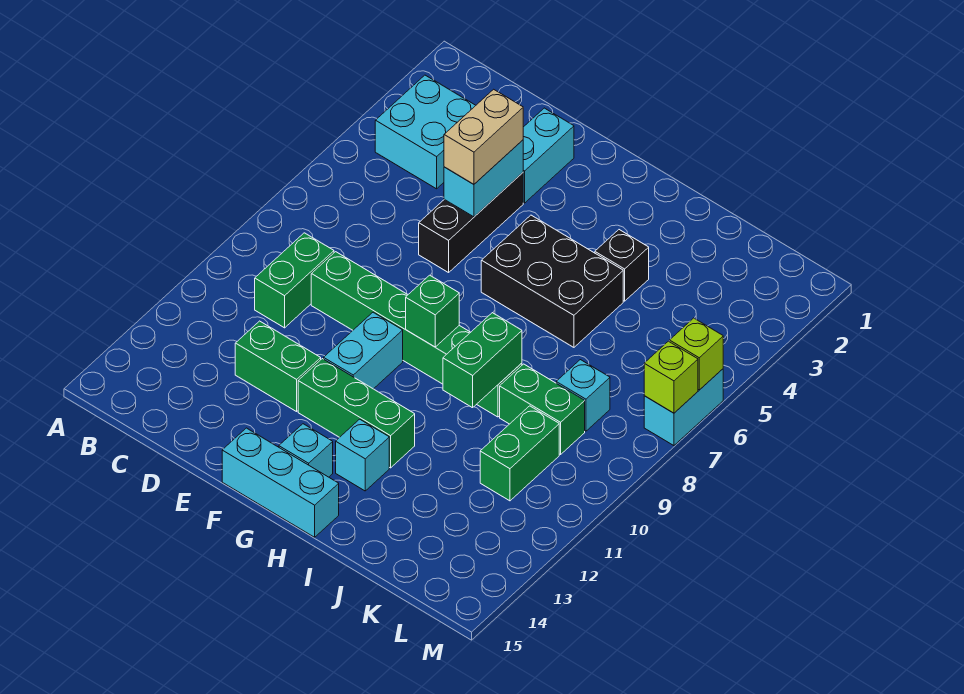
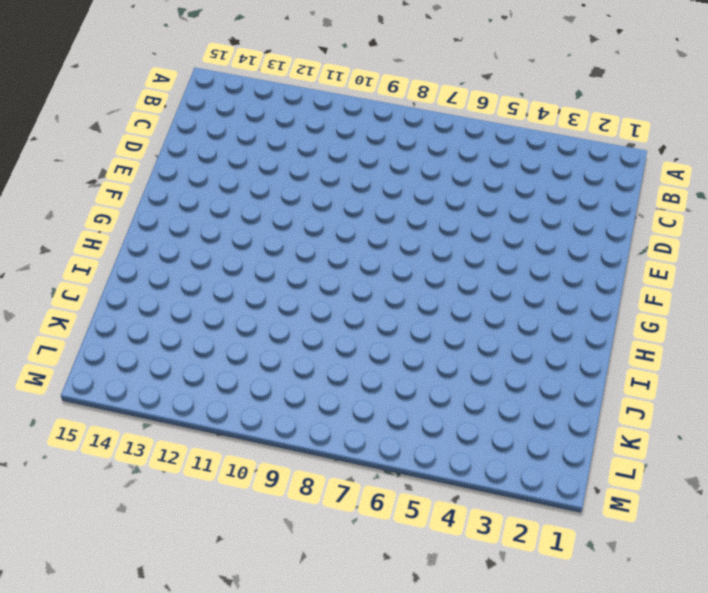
none -> cyan brick B3:C4 level 1
none -> green brick C9:C10 level 1
none -> green brick D9:I9 level 1

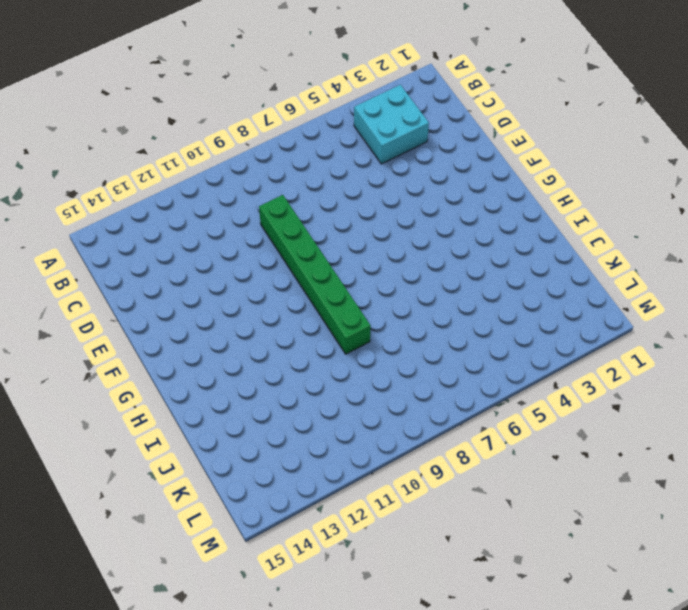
none -> green brick C9:C10 level 1
none -> green brick D12:E12 level 1
none -> cyan brick E2:E3 level 1

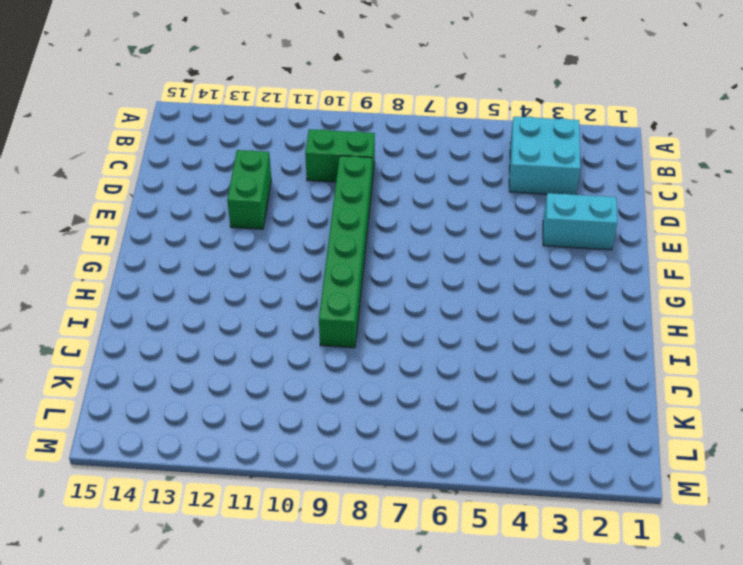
none -> black brick E4:E6 level 1
none -> cyan brick F10:F11 level 1
none -> green brick F12:H12 level 1

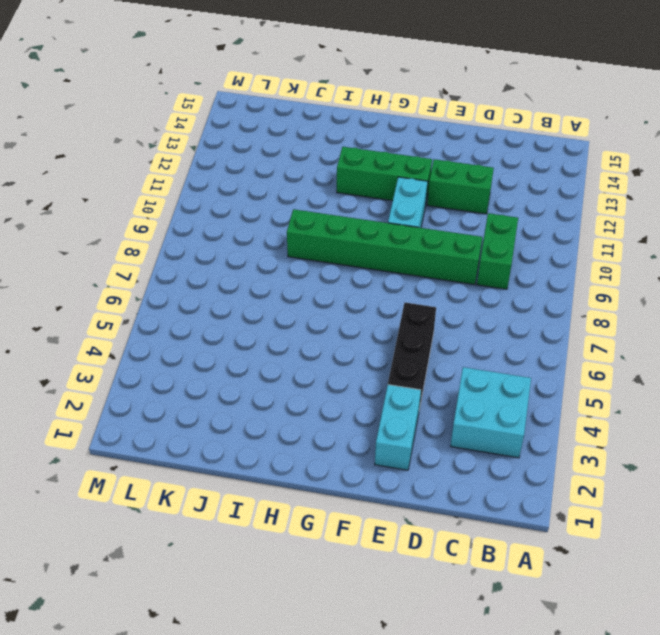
none -> cyan brick F15:H15 level 1
none -> black brick G5:I6 level 1
none -> cyan brick G14 level 1

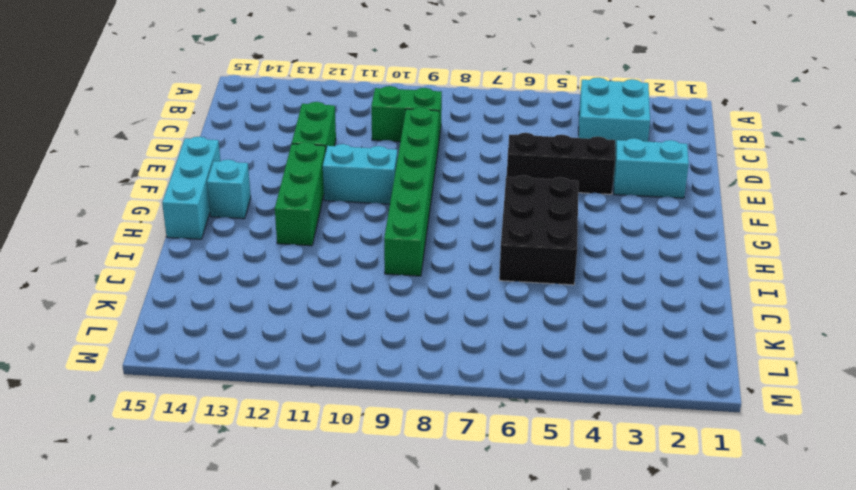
none -> cyan brick H13 level 1
none -> black brick I4 level 1
none -> green brick J9:K9 level 1

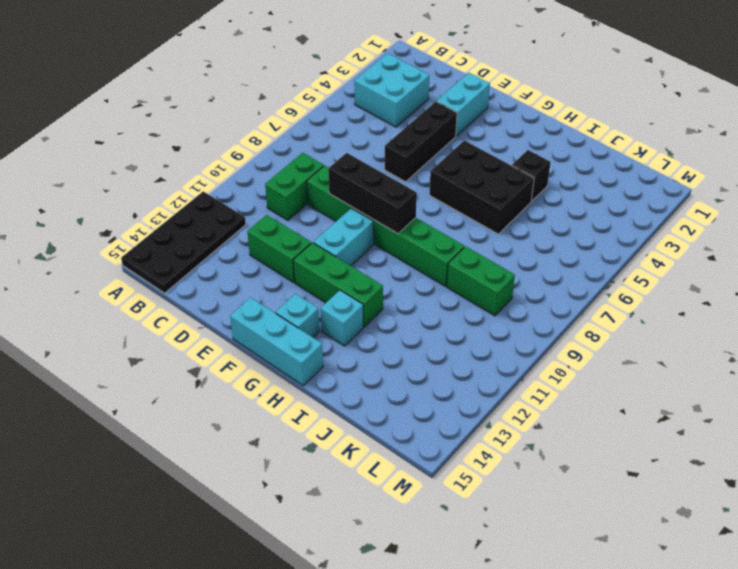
black plate A12:B15 level 1 -> none
black brick E9:G9 level 2 -> green brick G9 level 2
none -> cyan brick K8 level 1
none -> green brick K10:K11 level 1
none -> cyan brick M6:M7 level 1

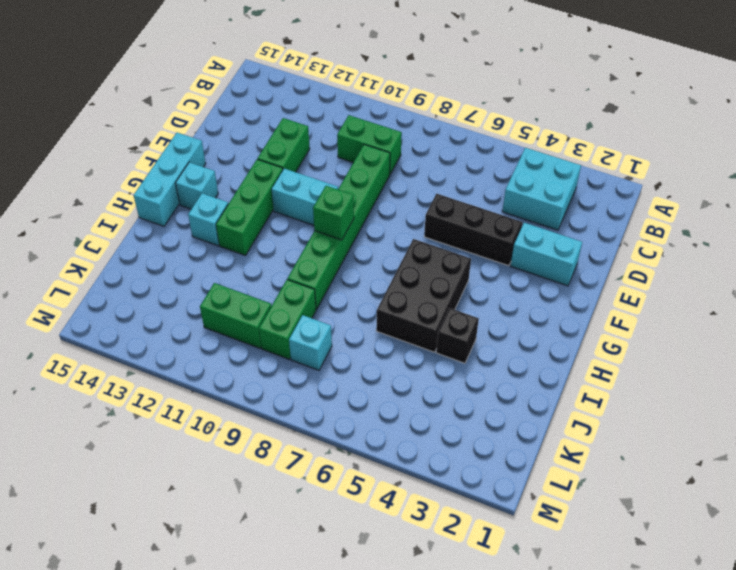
none -> cyan brick M6:M7 level 1
none -> cyan brick E4:E5 level 2
none -> green brick I9:I10 level 2

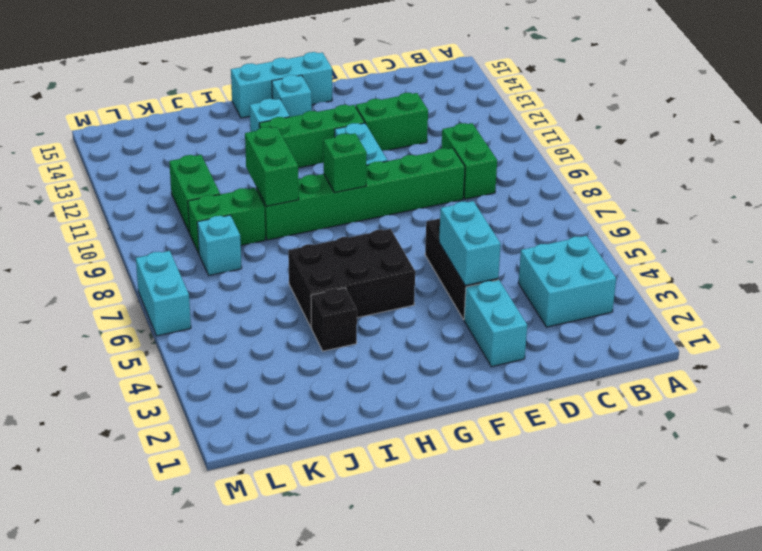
none -> lime brick M6 level 2
none -> lime brick M7 level 2
none -> tan brick E4:E5 level 3

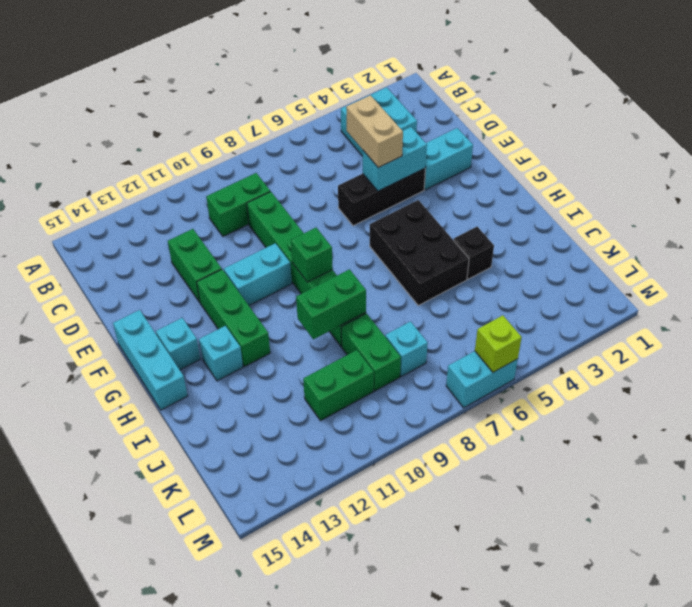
tan brick D5:E5 level 3 -> tan brick E4:E5 level 3
none -> lime brick M7 level 2

